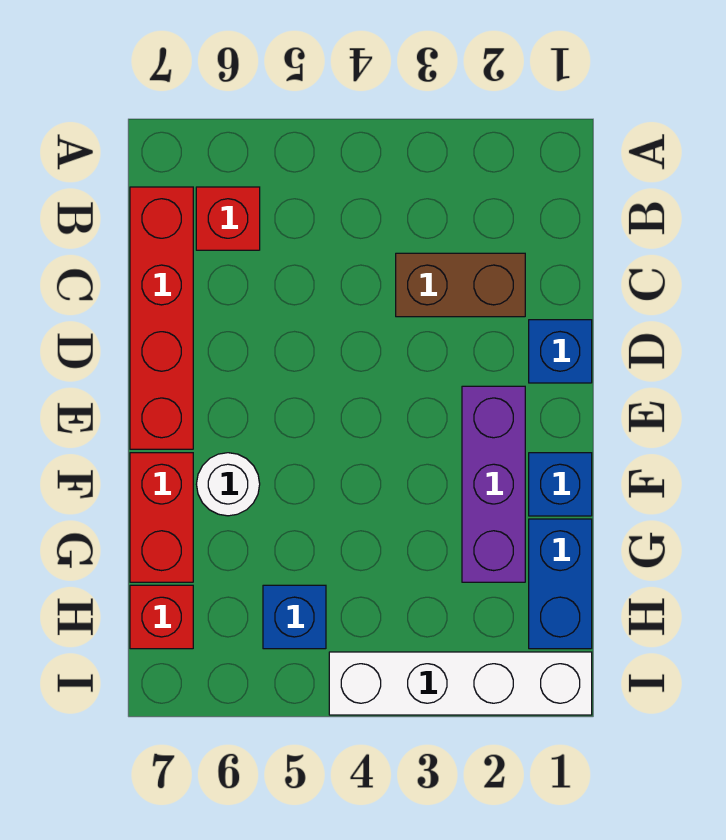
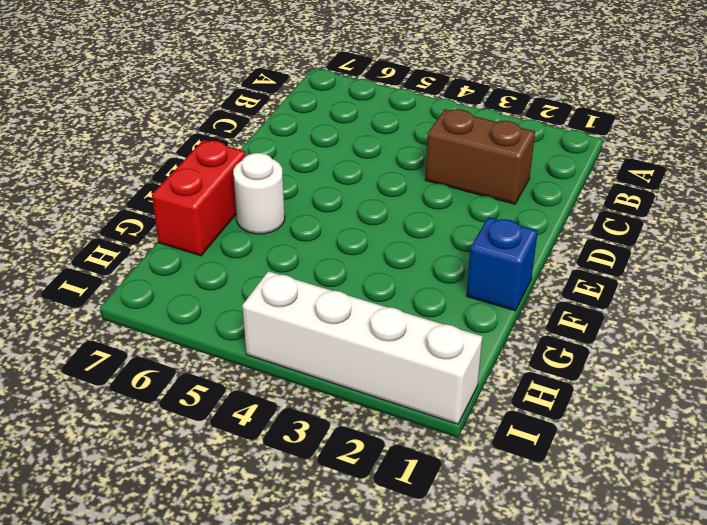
none -> red brick B6 level 1
none -> red brick B7:E7 level 1
none -> blue brick D1 level 1

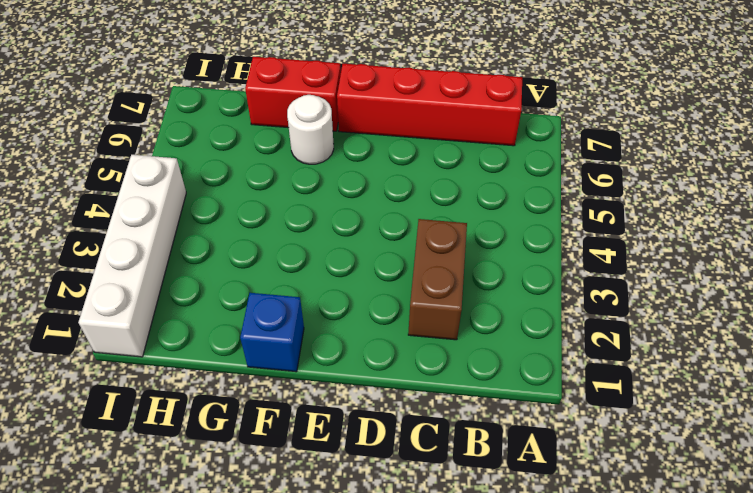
none -> red brick B6 level 1
none -> blue brick D1 level 1
none -> purple brick E2:G2 level 1

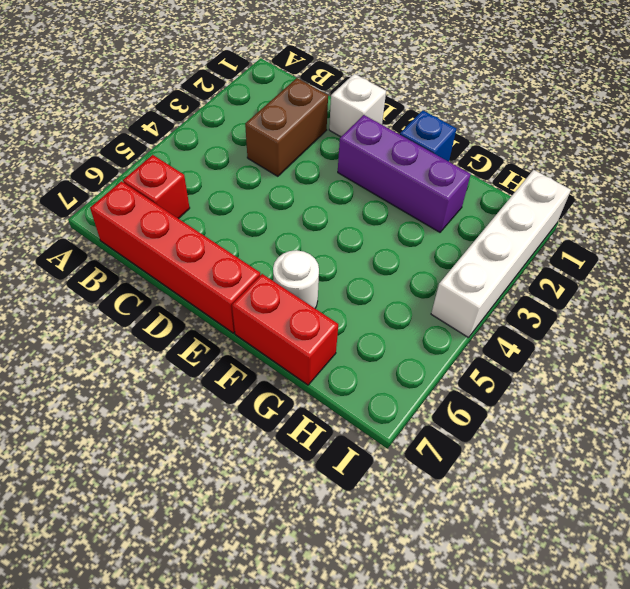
white brick D1 level 1 -> blue brick D1 level 1
none -> blue brick G1:H1 level 1
none -> blue brick H5 level 1
none -> red brick H7 level 1

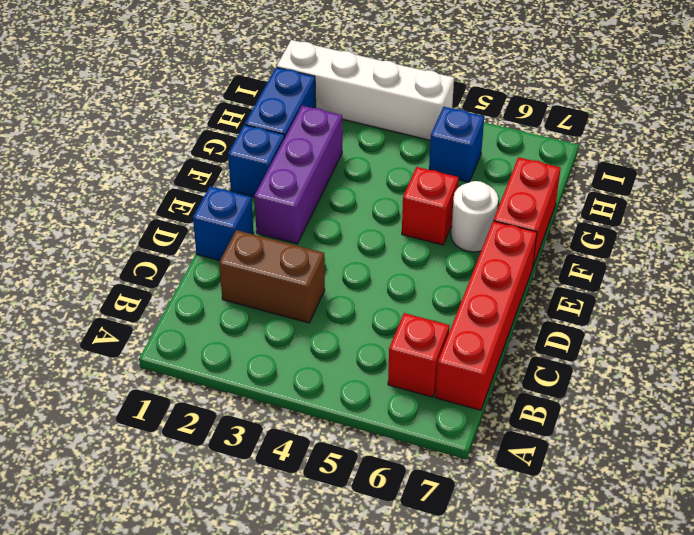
red brick F5 level 1 -> red brick H7 level 1

